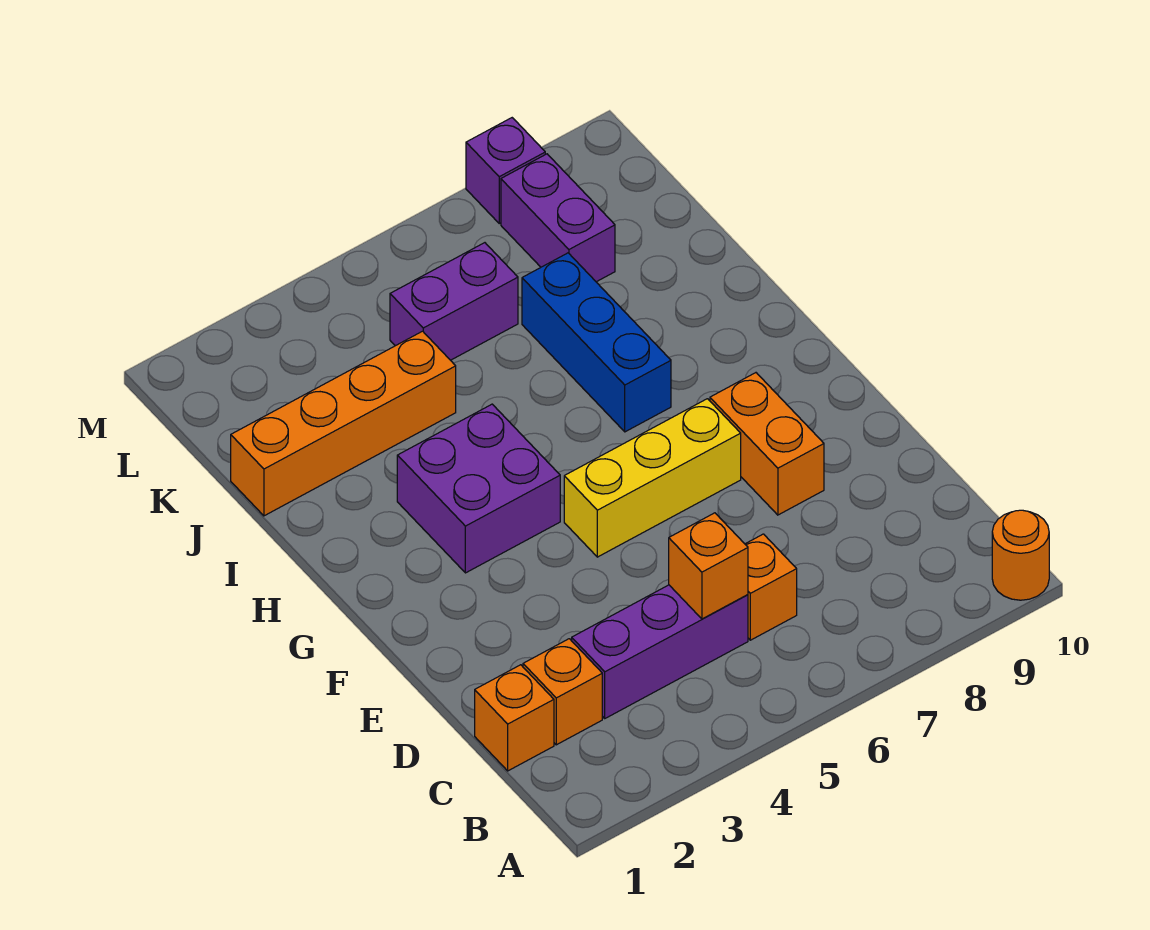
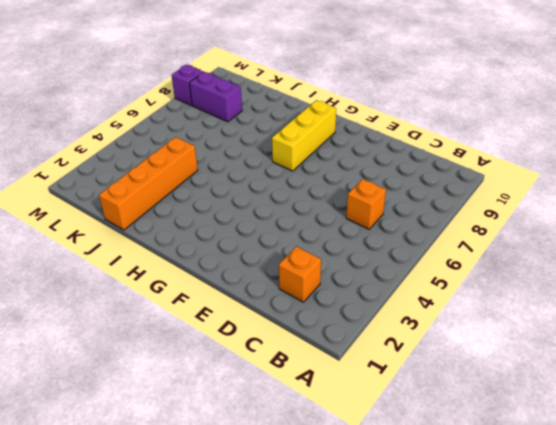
yellow brick G7:G9 level 1 -> yellow brick F5:F7 level 1
none -> orange round brick A10 level 1
none -> orange brick C1 level 1
none -> purple brick C3:C5 level 1

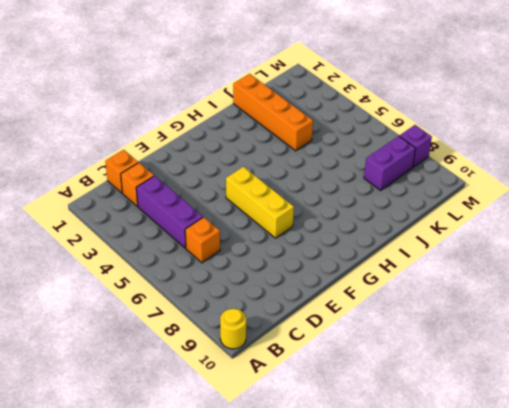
yellow round brick A10 level 1 -> orange round brick A10 level 1
none -> orange brick E8:F8 level 1
none -> purple brick G3:H4 level 1
none -> blue brick H7:J7 level 1

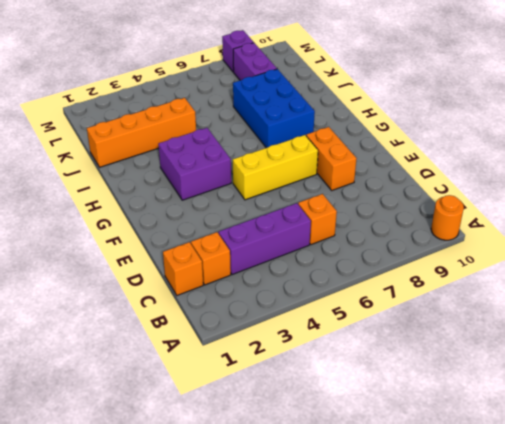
blue brick H7:J8 level 1 -> blue brick H7:J7 level 1
none -> purple brick K5:K6 level 1
none -> orange brick C5 level 2

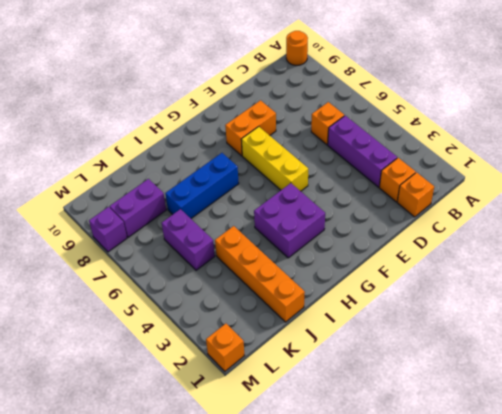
orange brick M1 level 1 -> orange brick C5 level 2

